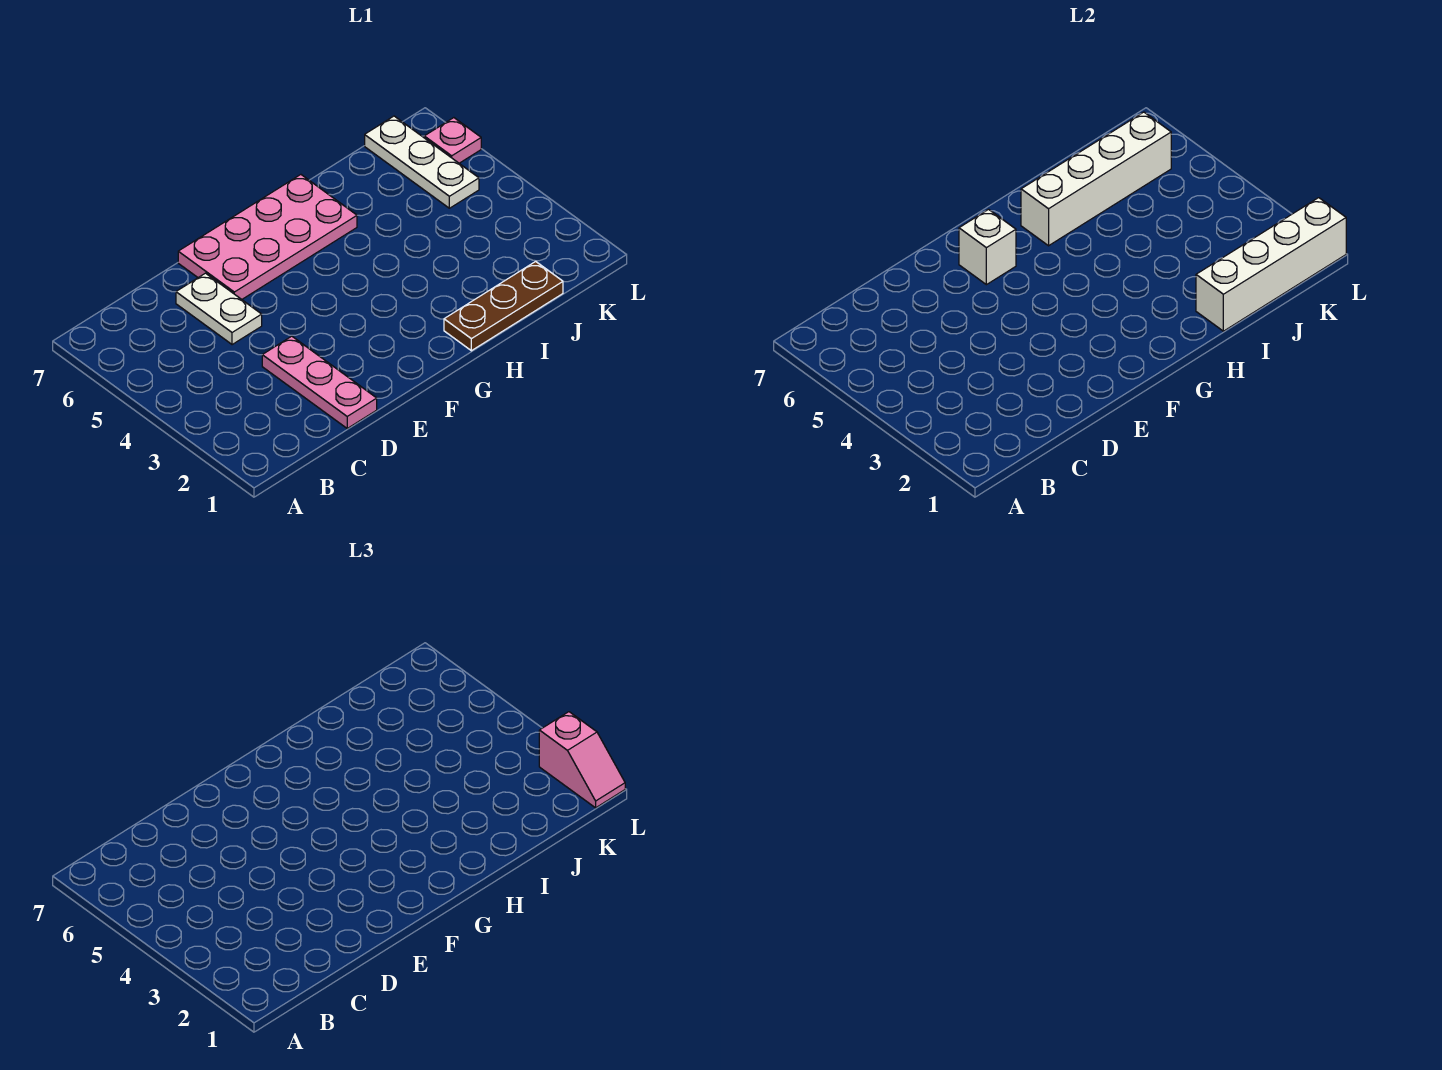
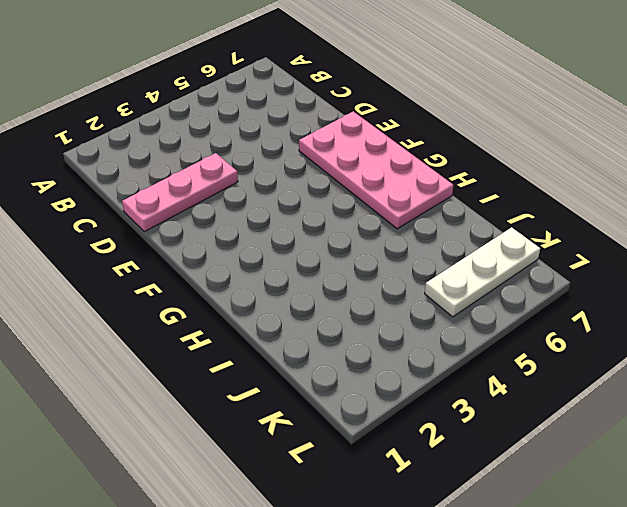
none -> white plate D5:D6 level 1
none -> brown plate H1:J1 level 1

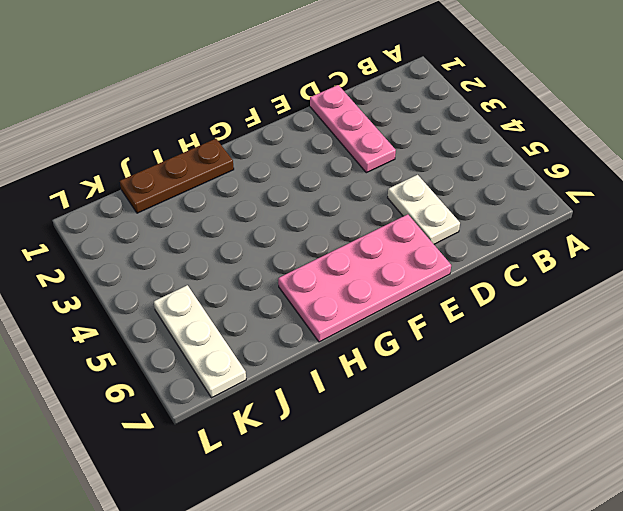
none -> pink plate L6 level 1
none -> white brick F6 level 2

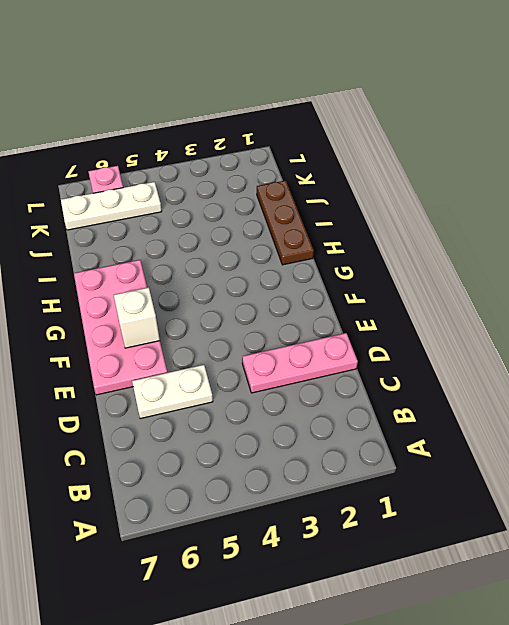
none -> white brick H6:K6 level 2
none -> white brick I1:L1 level 2

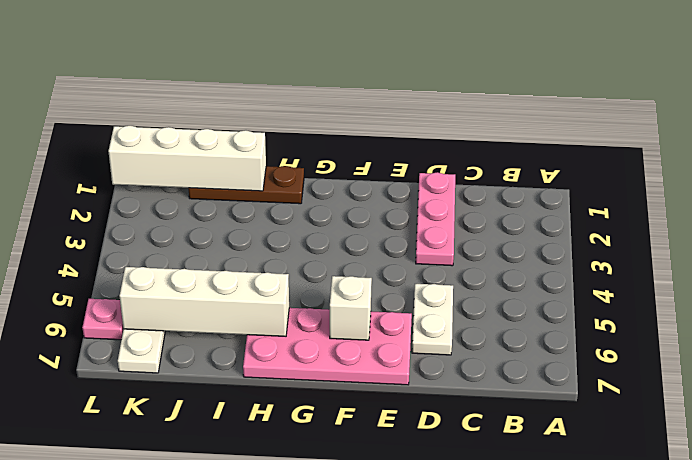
none -> pink slope L1:L2 level 3 top 2

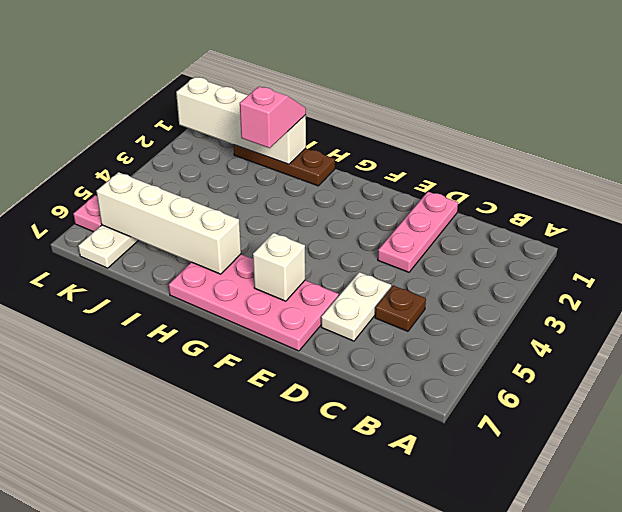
brown plate C5 level 1 -> none
pink slope I1:I2 level 3 top 2 -> pink slope L1:L2 level 3 top 2

